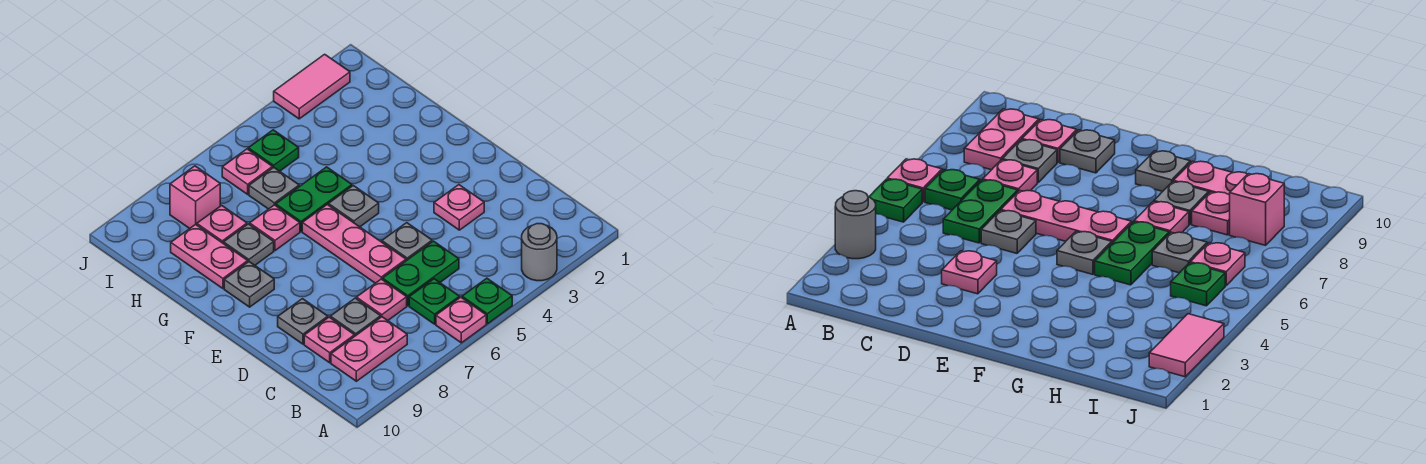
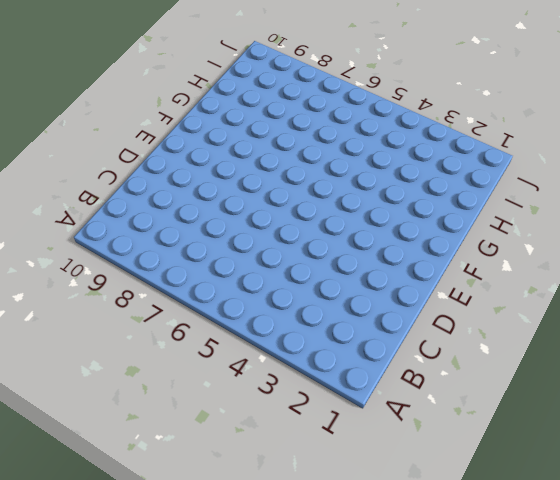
none -> grey round brick A3 level 1
none -> green plate A5 level 1
none -> pink plate A6 level 1

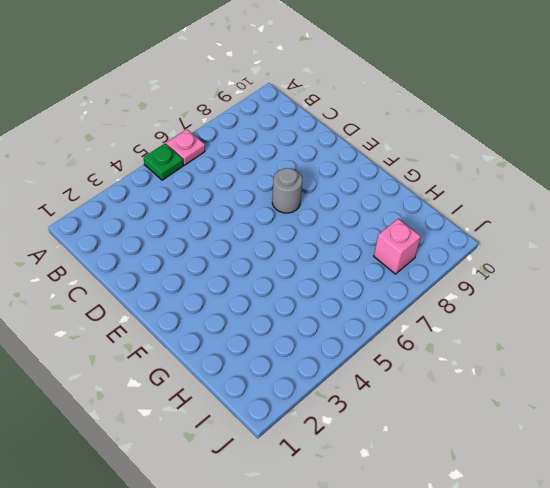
grey round brick E7 level 1 -> grey round brick A3 level 1
none -> green plate B6 level 1
none -> pink plate B8:B9 level 1
none -> green plate C5:C6 level 1

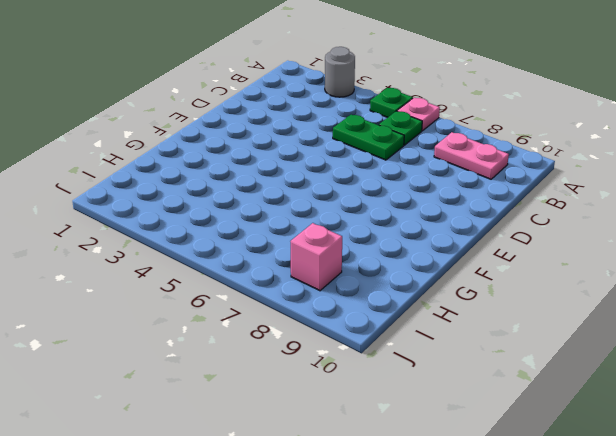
none -> pink plate C7 level 1
none -> grey plate C8 level 1
none -> pink plate C9 level 1

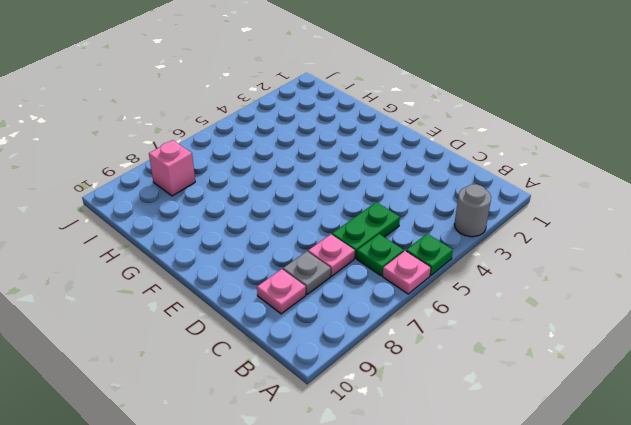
none -> pink plate B8:B9 level 1
none -> pink plate D3 level 1
none -> grey plate D5 level 1

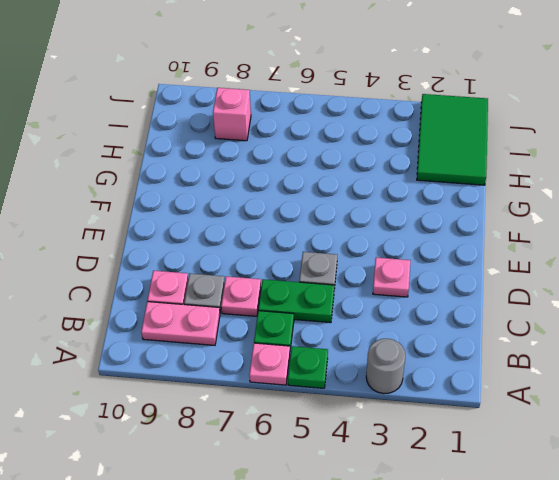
green tile H1:J2 level 1 -> pink tile J2:J3 level 1
none -> pink plate D6:F6 level 1
none -> grey plate D9 level 1
none -> grey plate F5 level 1

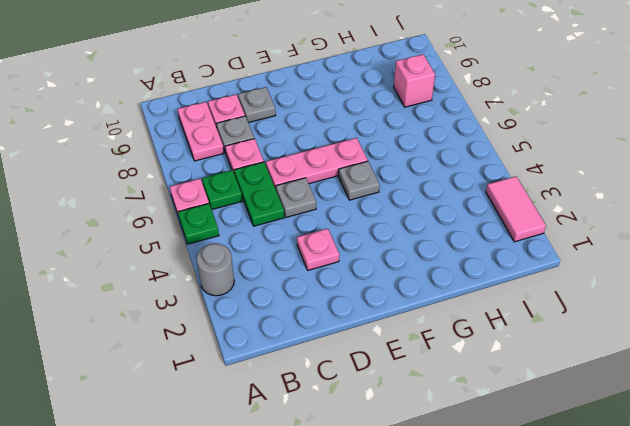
none -> grey plate F9 level 1
none -> green plate G5:G6 level 1
none -> pink plate G7 level 1

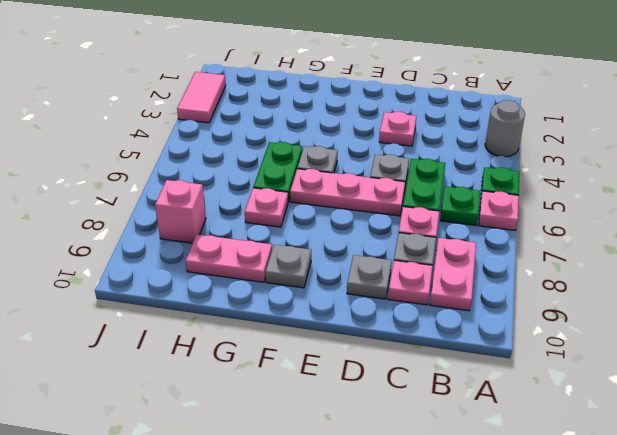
none -> grey plate G8 level 1
none -> grey plate H6 level 1
none -> pink plate H8 level 1

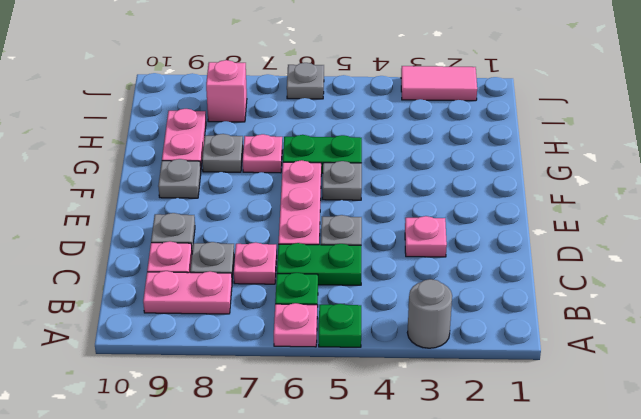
grey plate J6 level 1 -> grey plate H6 level 1
none -> pink plate H8 level 1
none -> green plate I5 level 1
none -> pink plate I6 level 1

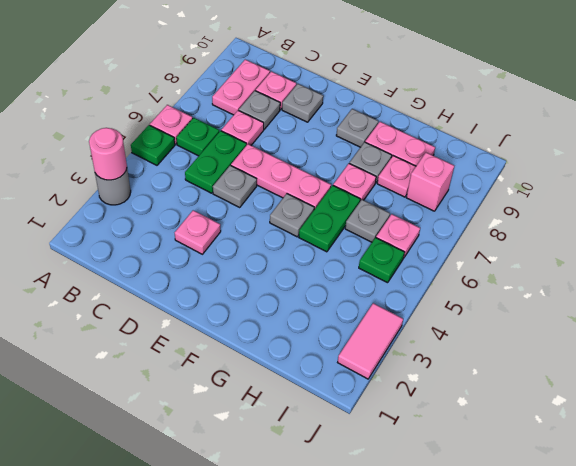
pink round brick A3 level 2 -> none

